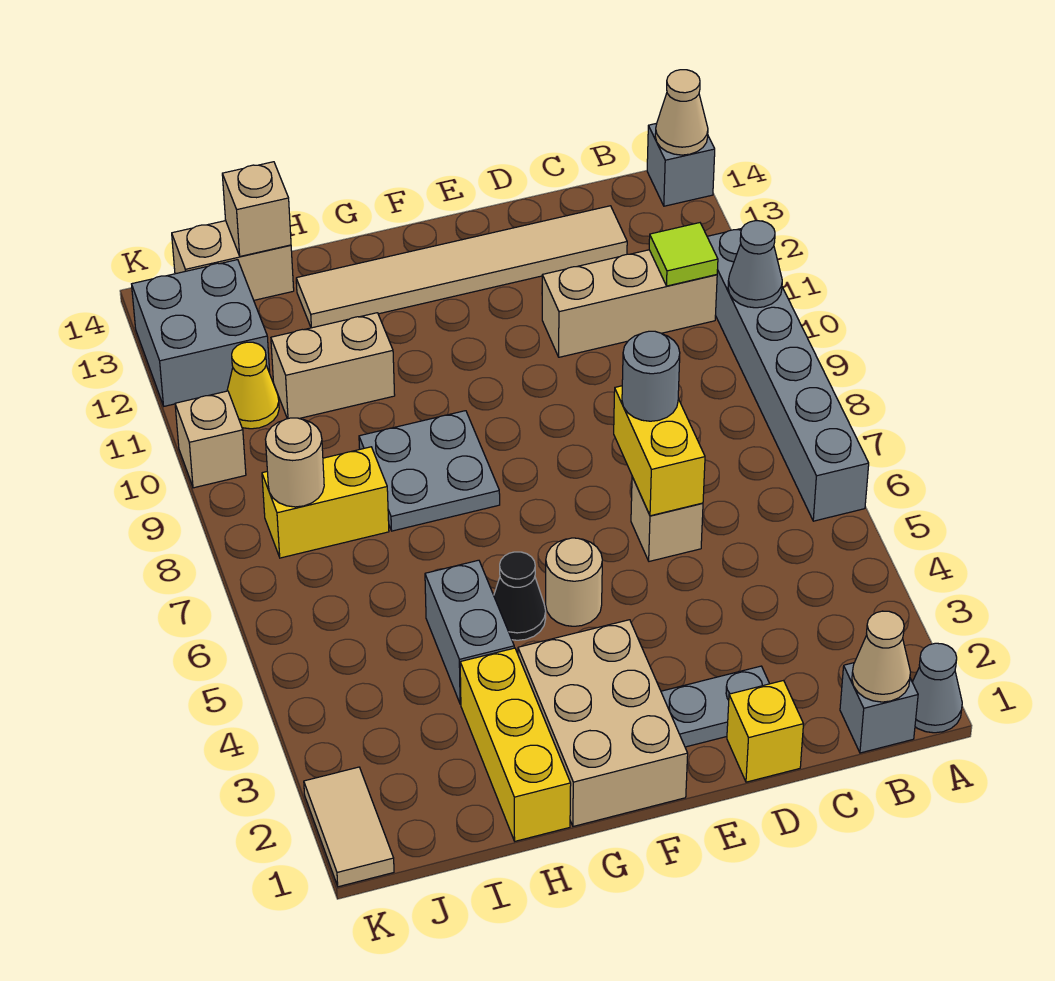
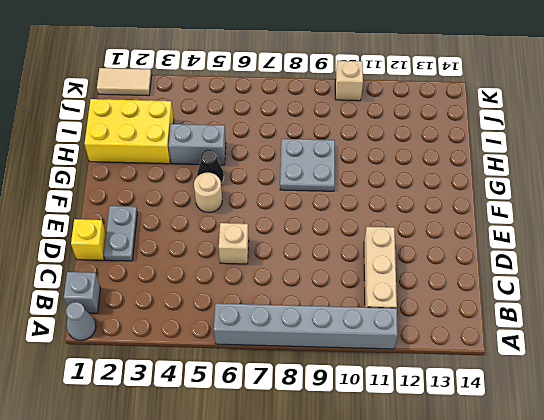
yellow brick H1:I3 level 1 -> yellow brick H1:H3 level 1
none -> grey brick A14 level 1
none -> tan tile C13:H13 level 1
none -> tan brick F1:G3 level 1
none -> tan brick H11:I11 level 1

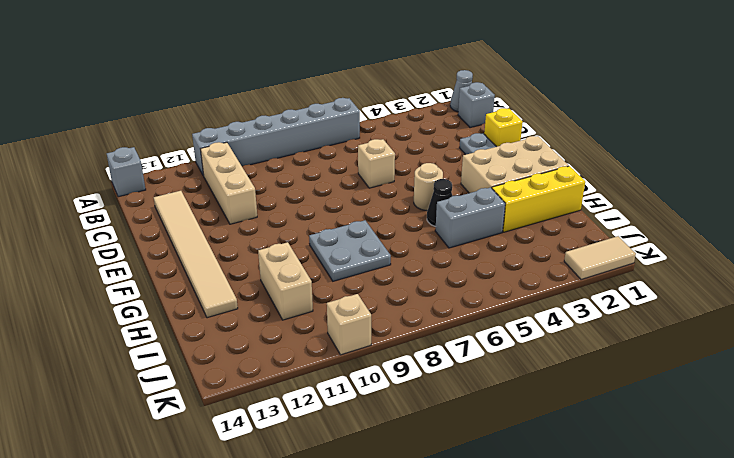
none -> yellow brick I8:J8 level 1
none -> tan brick I14:J14 level 1
none -> yellow cone J11 level 1
none -> grey brick J12:K13 level 1

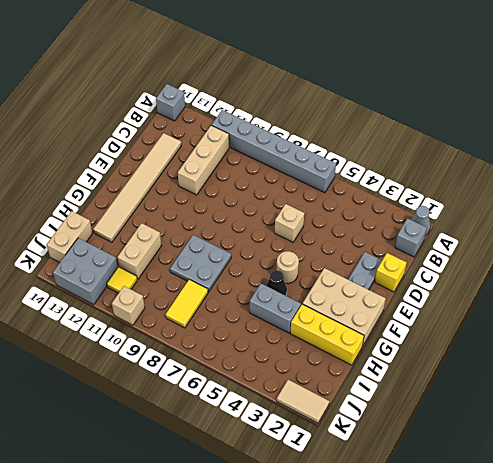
yellow tile I8:J8 level 1 -> yellow brick I8:J8 level 1
yellow tile J11 level 1 -> yellow cone J11 level 1
none -> grey cone A10 level 2
none -> tan cone A14 level 2
none -> tan cone B1 level 2
none -> lime tile B11 level 2

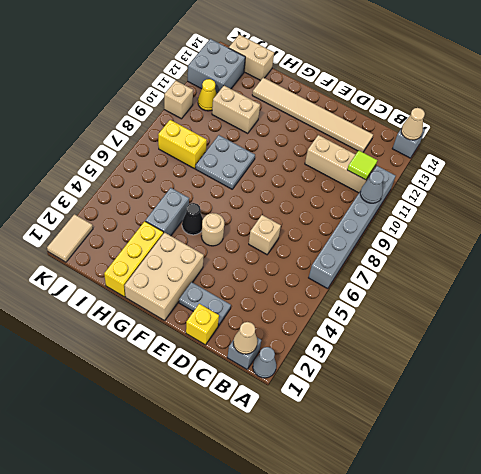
none -> yellow brick D6:D7 level 2
none -> tan brick I14 level 2
none -> tan round brick J8 level 2
none -> grey round brick D7 level 3

